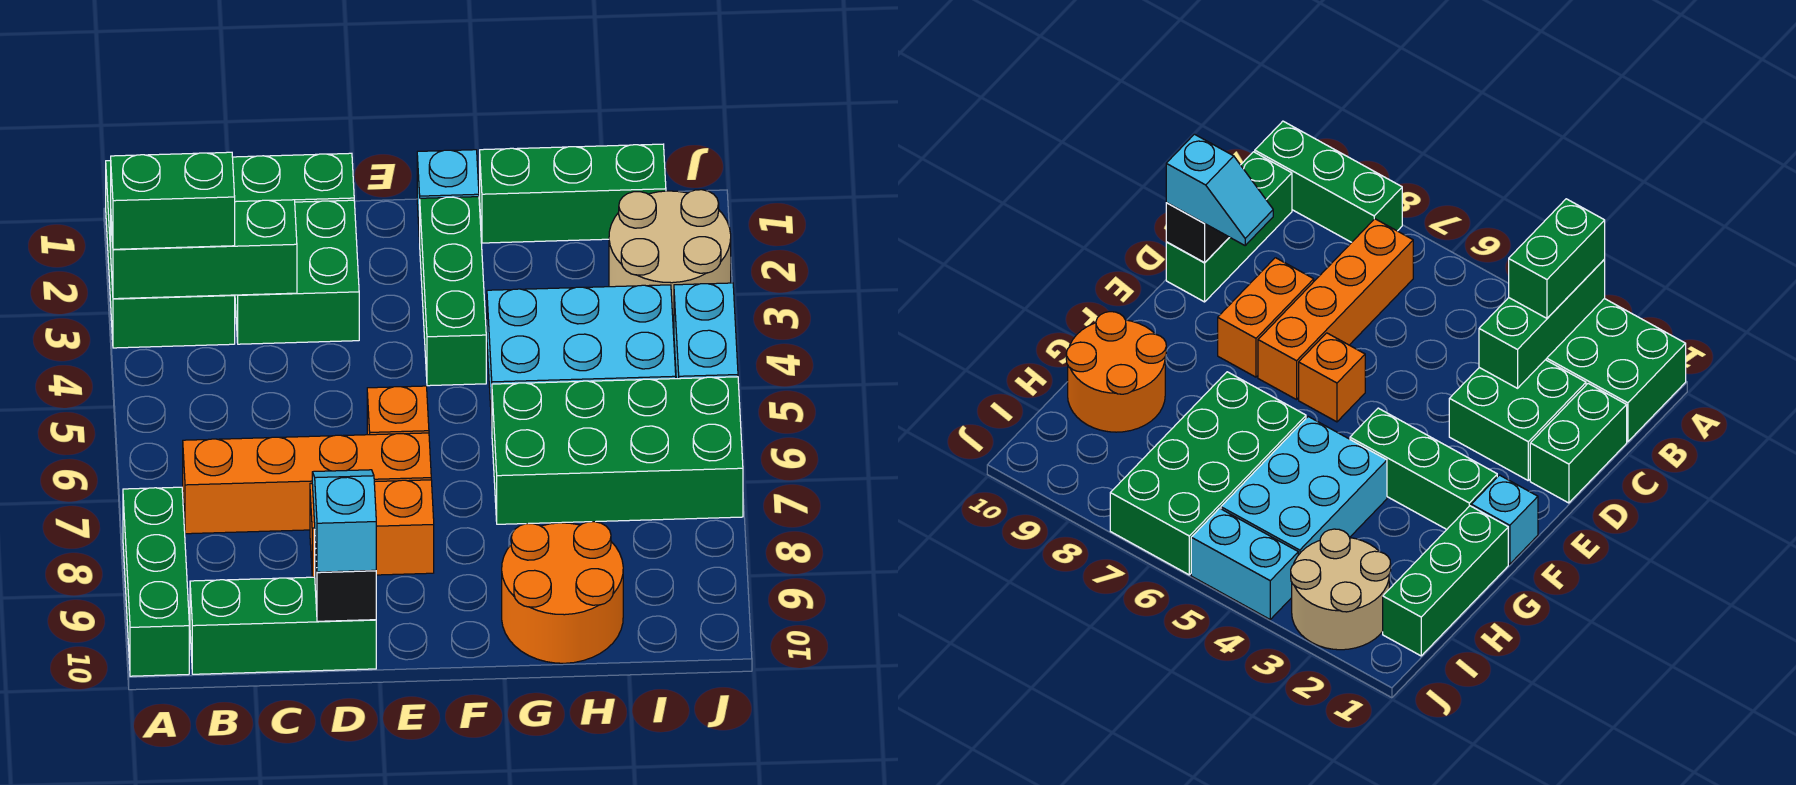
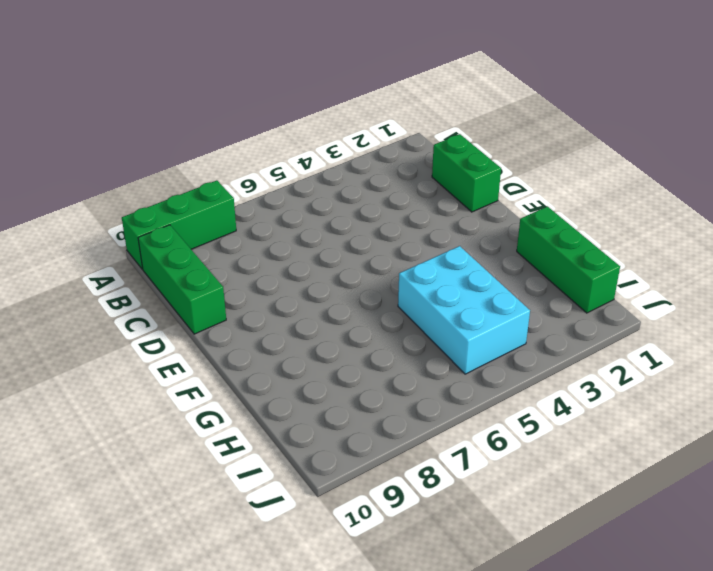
none -> green brick A1:B3 level 1
none -> orange brick B7:E7 level 1
none -> green brick C2:D3 level 1

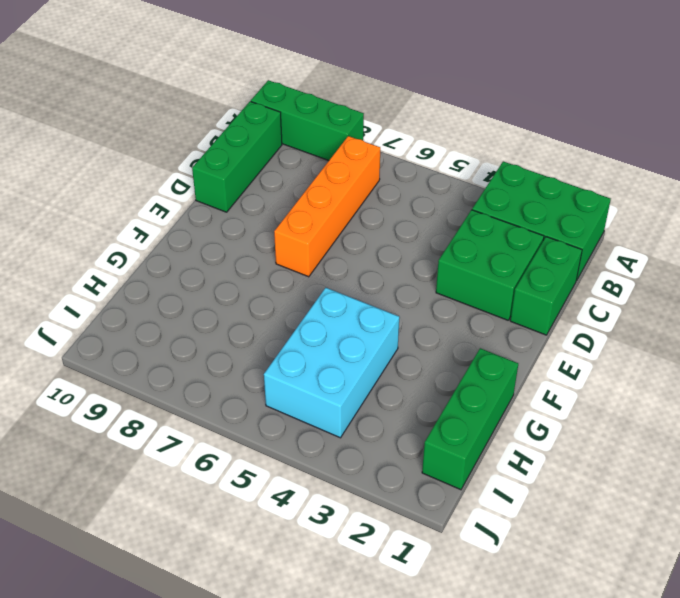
none -> orange brick D8:E8 level 1
none -> orange brick E6 level 1
none -> cyan brick F1 level 1

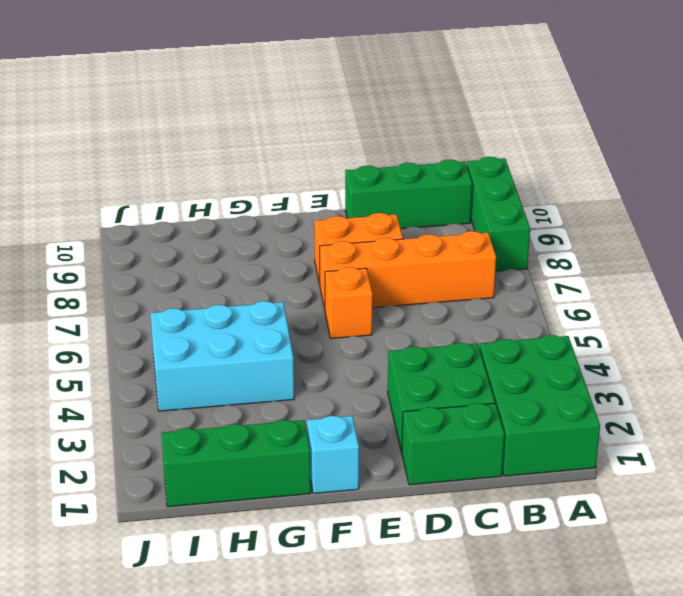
none -> green brick F2:F4 level 1
none -> green brick G6:J7 level 1
none -> orange round brick G9:H10 level 1

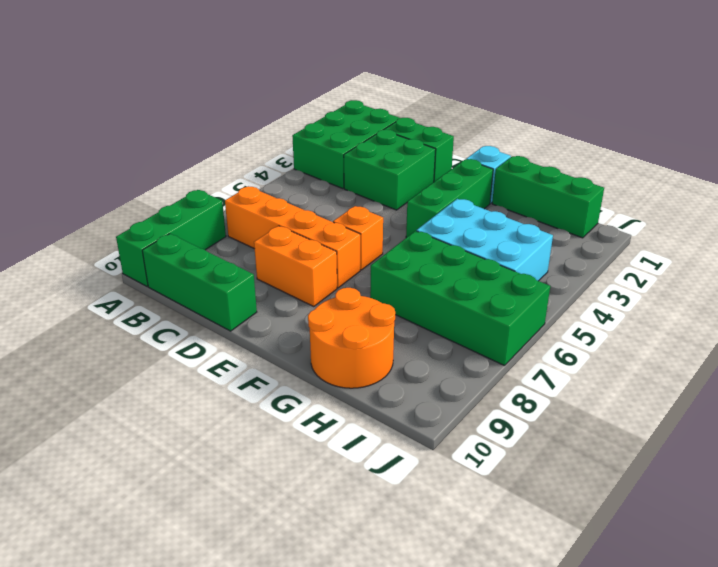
none -> tan round brick I2:J3 level 1
none -> cyan brick J4:J5 level 1
none -> green brick A3:C3 level 2

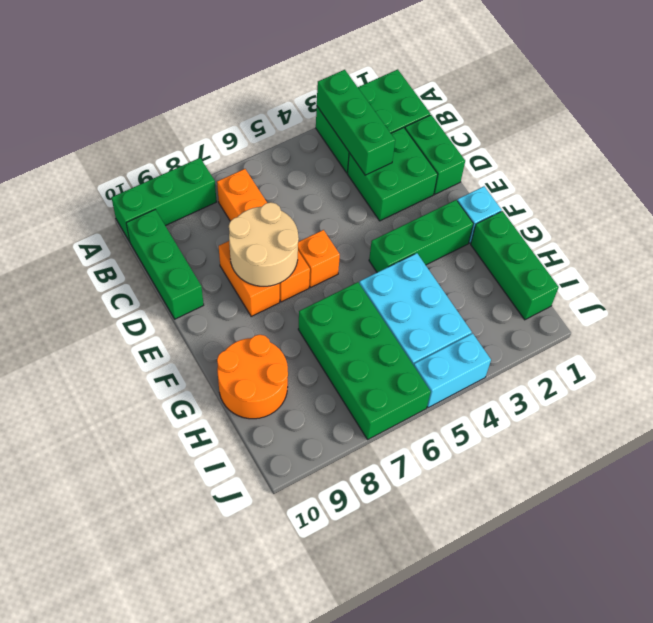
tan round brick D7:E8 level 2 -> tan round brick I2:J3 level 1
none -> black brick D10 level 2
none -> green brick A3:B3 level 3
none -> cyan slope D9:D10 level 3 top 10

